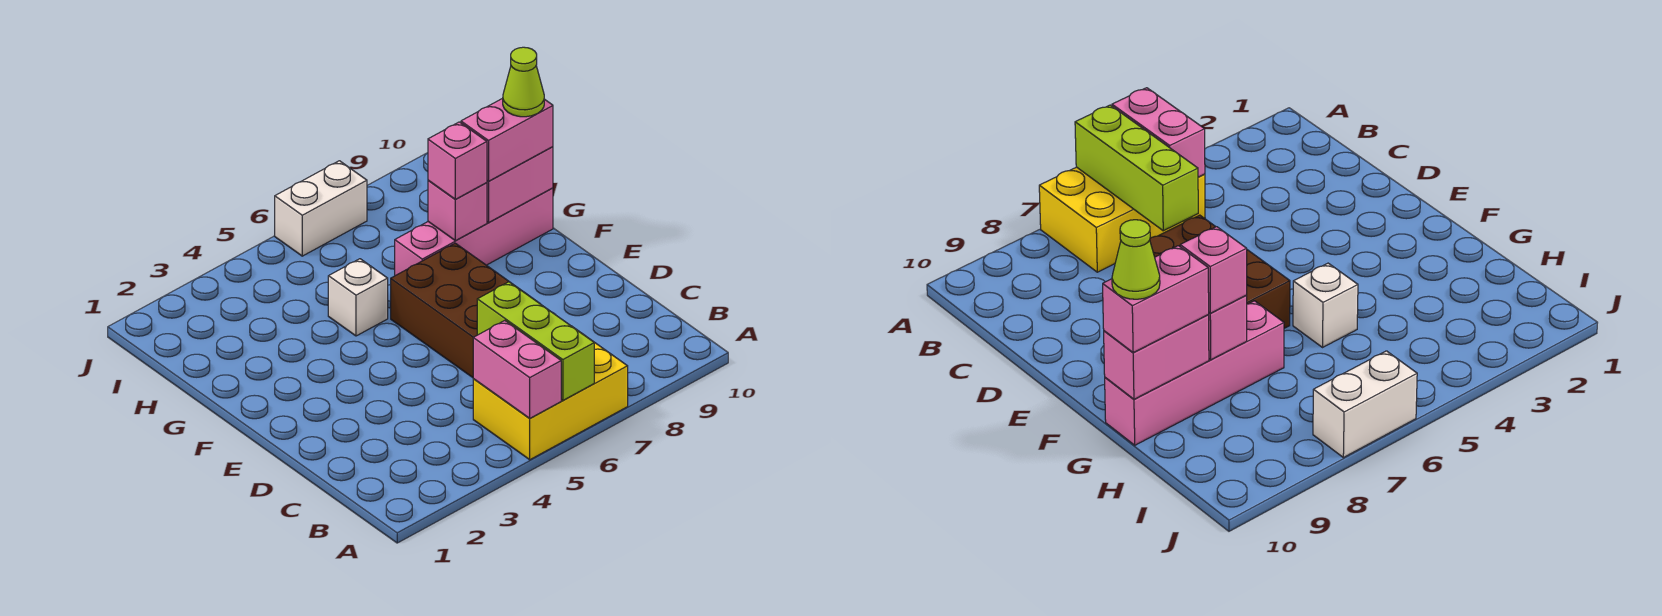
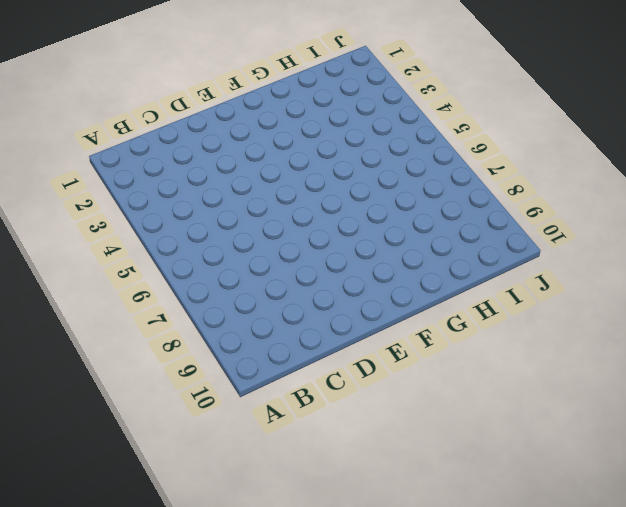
none -> yellow brick A5:B7 level 1
none -> brown brick D6:F7 level 1
none -> white brick G5 level 1

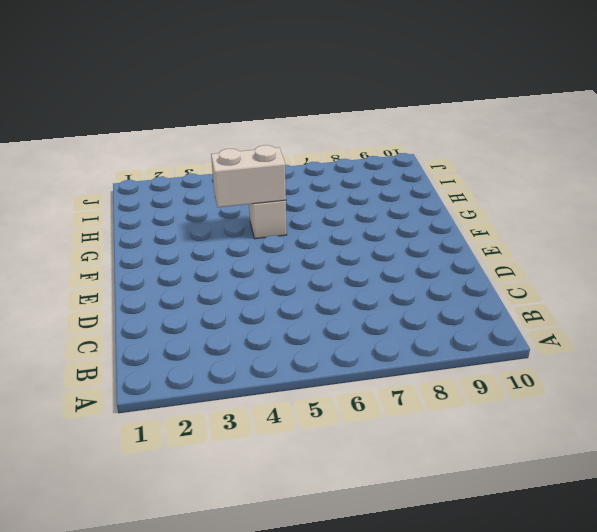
white brick G4:G5 level 2 -> white brick J6:J7 level 1
none -> yellow brick A5:B7 level 1
none -> brown brick D6:F7 level 1
none -> pink brick G7:G10 level 1

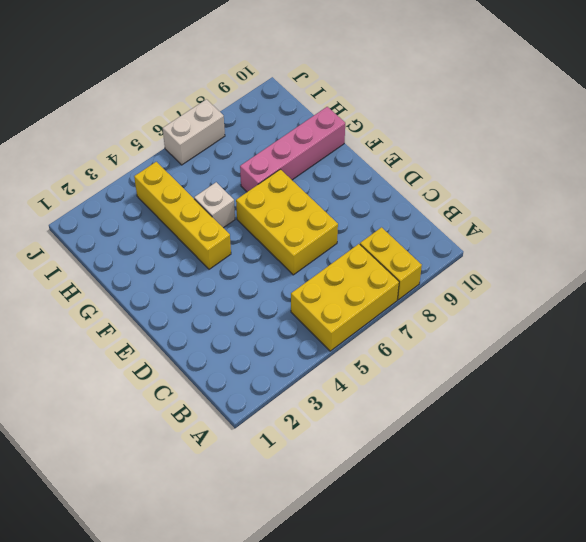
yellow brick A8:B8 level 1 -> none
yellow brick D6:F7 level 1 -> brown brick D6:F7 level 1
yellow brick F4:I4 level 1 -> none
none -> pink brick A5:B5 level 2
none -> lime brick A6:C6 level 2
none -> pink brick G8 level 2

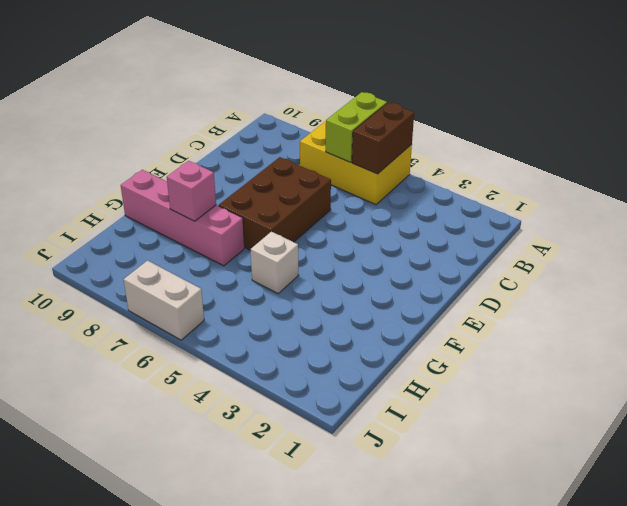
brown brick A5:B5 level 2 -> pink brick A5:B5 level 2
lime brick A6:B6 level 2 -> lime brick A6:C6 level 2
none -> pink brick G9:G10 level 2
none -> pink brick G8 level 3
none -> pink brick G9:G10 level 3

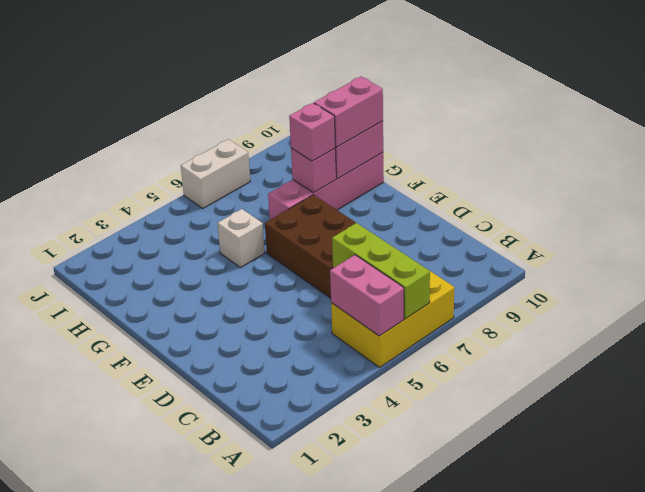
none -> lime cone G10 level 4

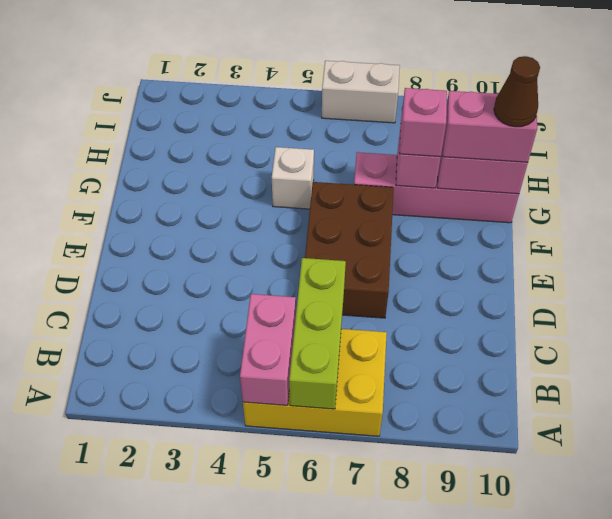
brown cone G10 level 4 -> lime cone G10 level 4

